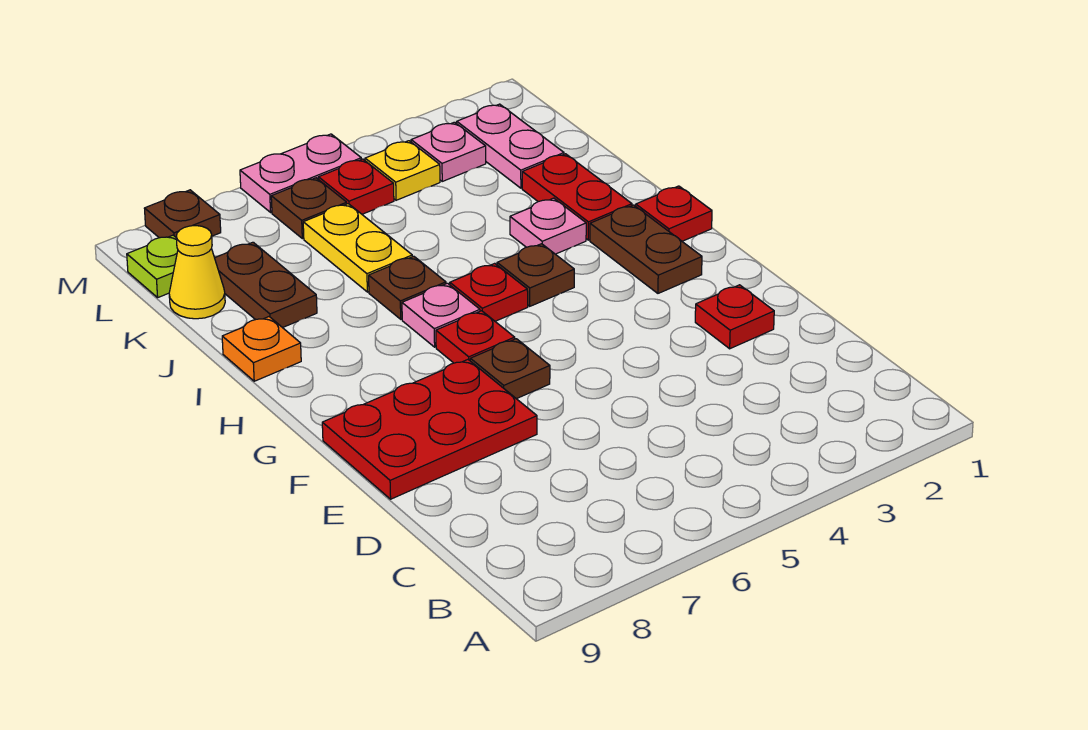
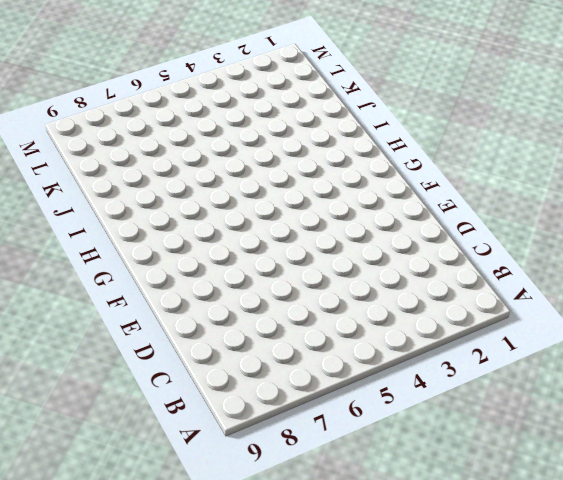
none -> red plate E2 level 1
none -> red plate E7:F9 level 1
none -> brown plate F6 level 1

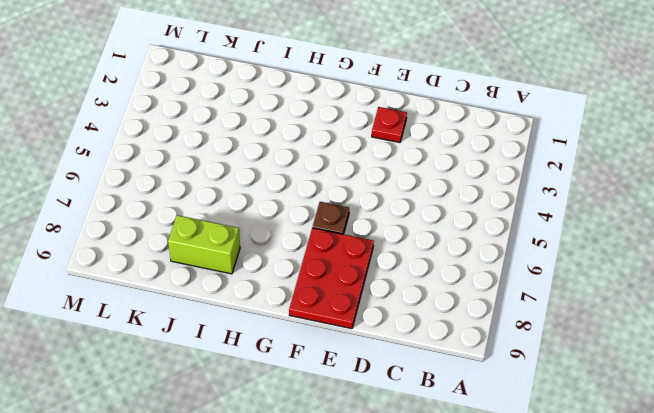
lime brick I8:J8 level 1 -> brown plate J8:K8 level 1
none -> brown plate G2:H2 level 1
none -> red plate G6 level 1
none -> red plate H1 level 1

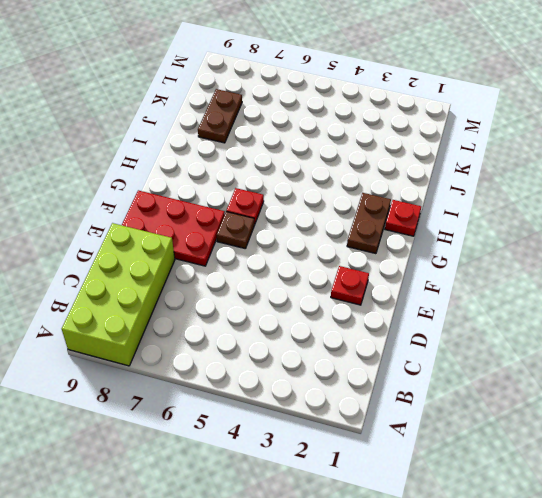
lime brick A8:D9 level 1 -> none
none -> brown plate H4 level 1
none -> red plate H5 level 1
none -> pink plate H6 level 1

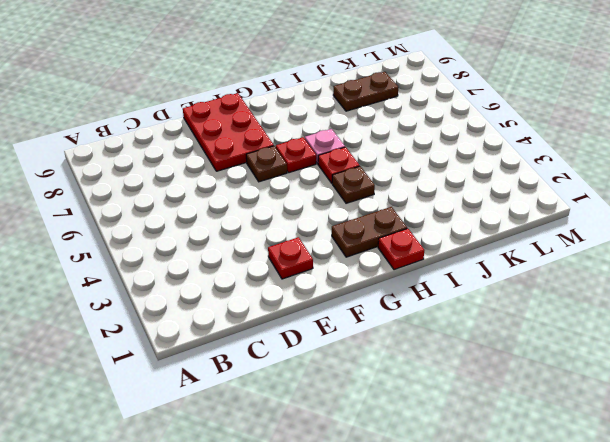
none -> red plate I2:J2 level 1
none -> pink plate I3 level 1
none -> brown plate I6 level 1

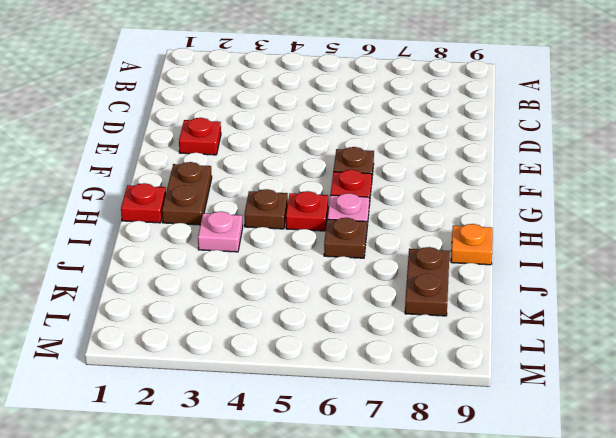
none -> red plate E7:F9 level 1
none -> red plate I2:J2 level 1
none -> yellow plate J6:K6 level 1

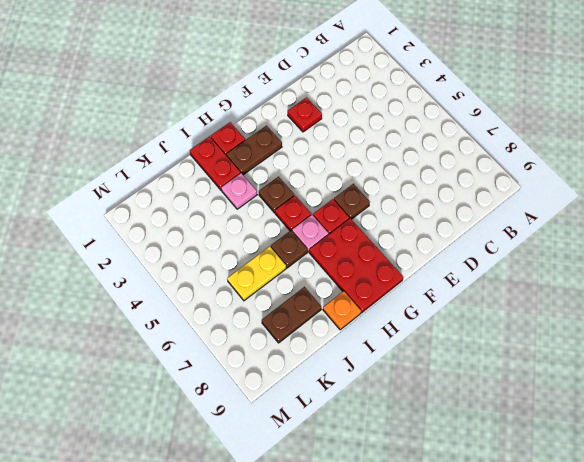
red plate G7:H9 level 1 -> red plate E7:F9 level 1
red plate I1:I2 level 1 -> red plate I2:J2 level 1
none -> pink plate K2:L2 level 1
none -> yellow cone K9 level 1
none -> pink plate L3 level 1

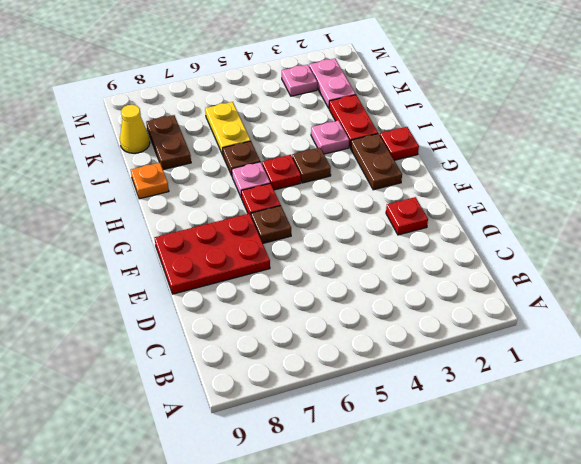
none -> yellow plate L4 level 1
none -> red plate L5 level 1
none -> brown plate L6 level 1

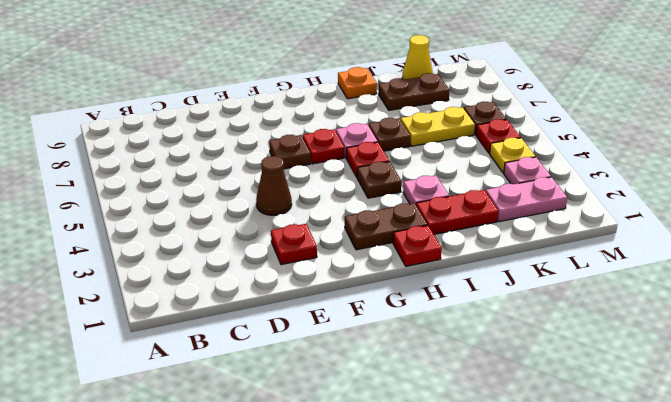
brown cone E4 level 1 -> none
none -> red plate E7:F9 level 1
none -> lime plate L9 level 1
none -> pink plate M5:M6 level 1

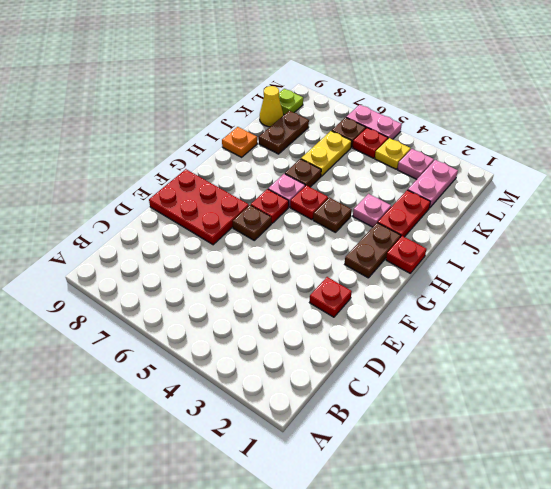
none -> brown plate M8 level 1

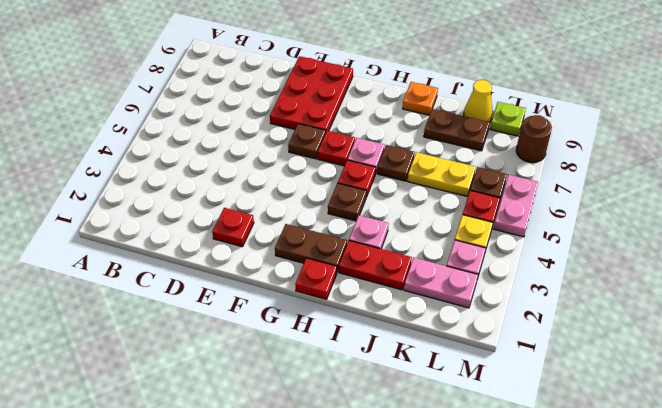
brown round brick M8 level 1 -> brown plate M8 level 1

